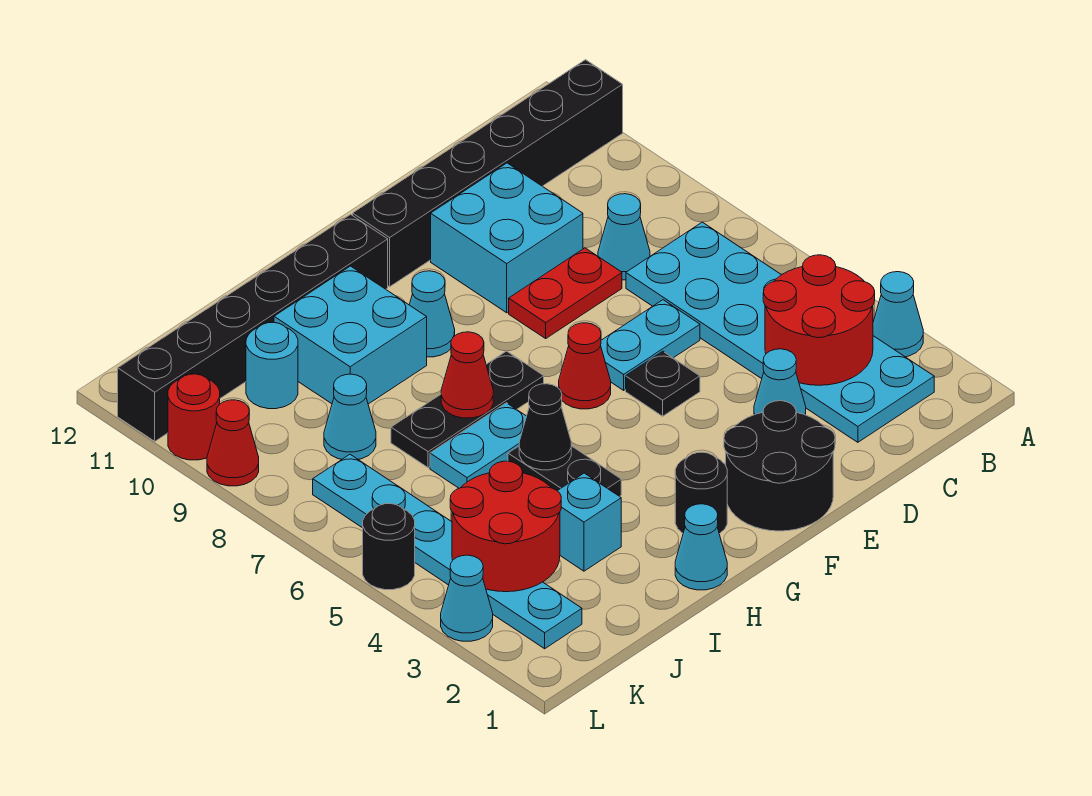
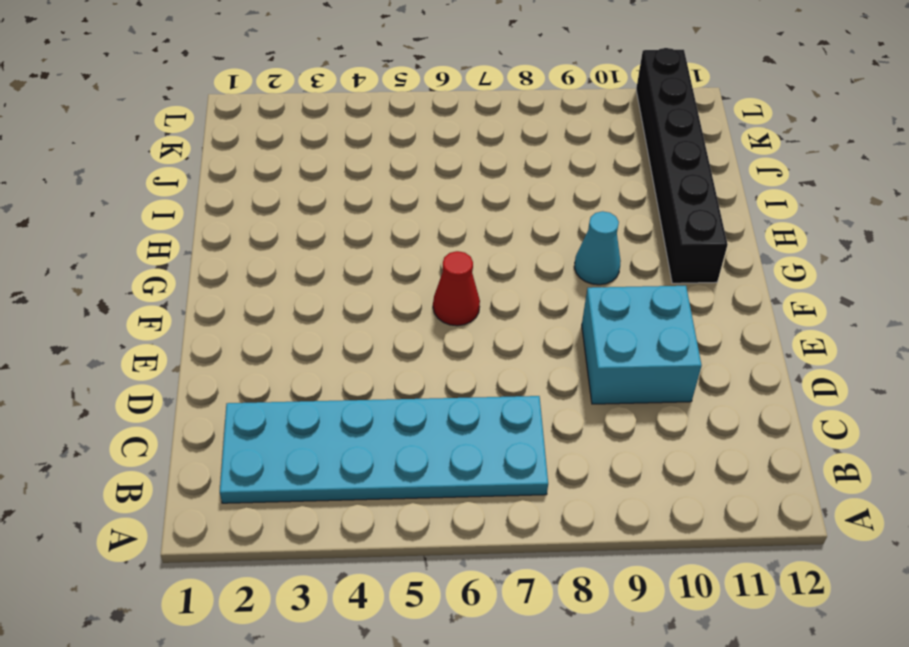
none -> cyan cone A3 level 1
none -> black brick A11:F11 level 1
none -> cyan cone C8 level 1
none -> cyan cone D3 level 1

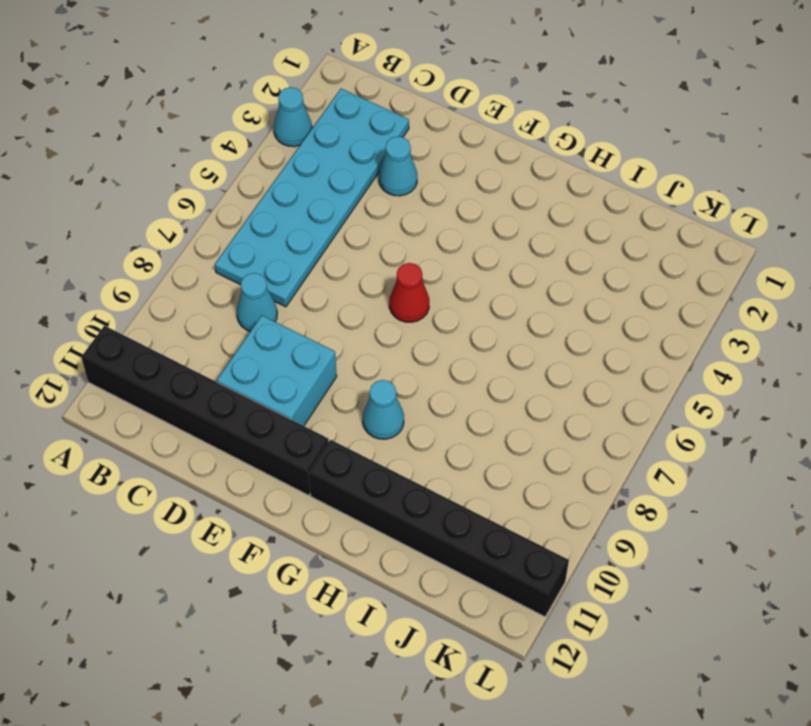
none -> cyan plate D6:E6 level 1
none -> red plate D8:E8 level 1
none -> black round brick E1:F2 level 1
none -> black plate E5 level 1

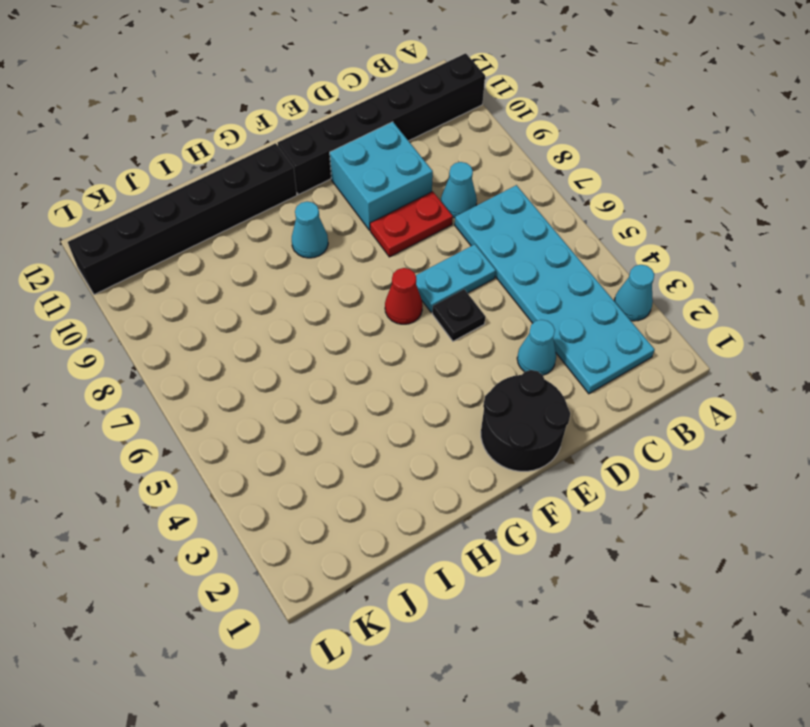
none -> black round brick G2 level 1
none -> black plate G7:I7 level 1
none -> cyan cone H1 level 1
none -> black plate H4:H5 level 1

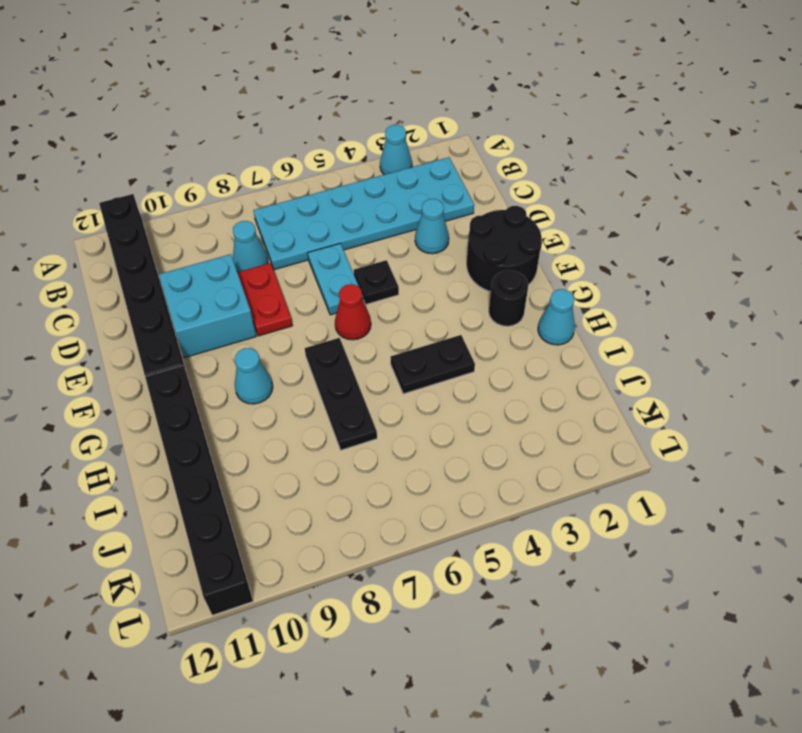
none -> cyan plate H6:I6 level 1
none -> cyan brick H9:I10 level 1
none -> cyan brick I3 level 1
none -> cyan cone J8 level 1

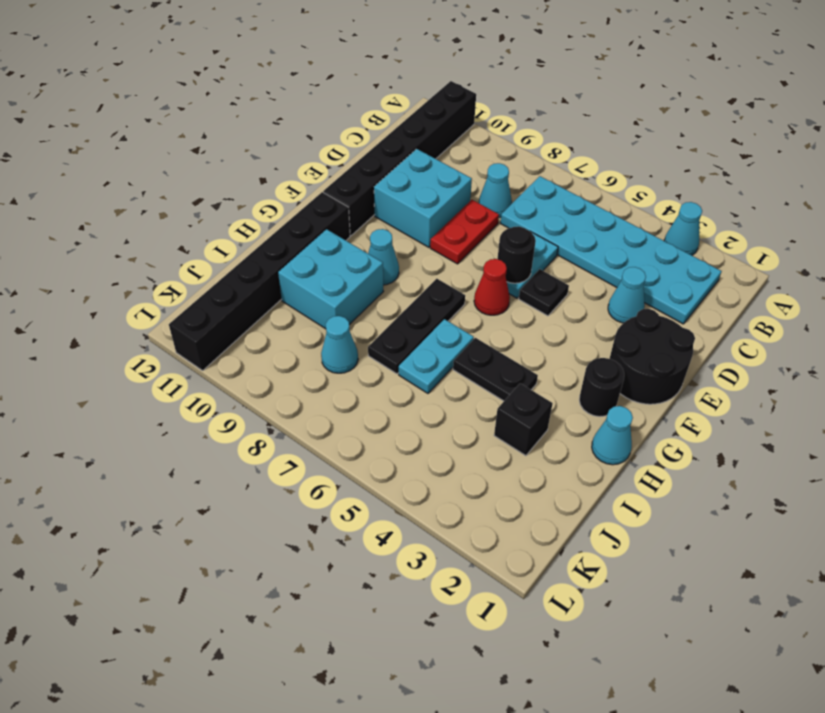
black round brick E6 level 2 -> black round brick L5 level 1
black brick I3 level 1 -> cyan brick I3 level 1
none -> cyan round brick J10 level 1
none -> cyan plate K2:K7 level 1
none -> cyan cone L3 level 1
none -> red cone L9 level 1

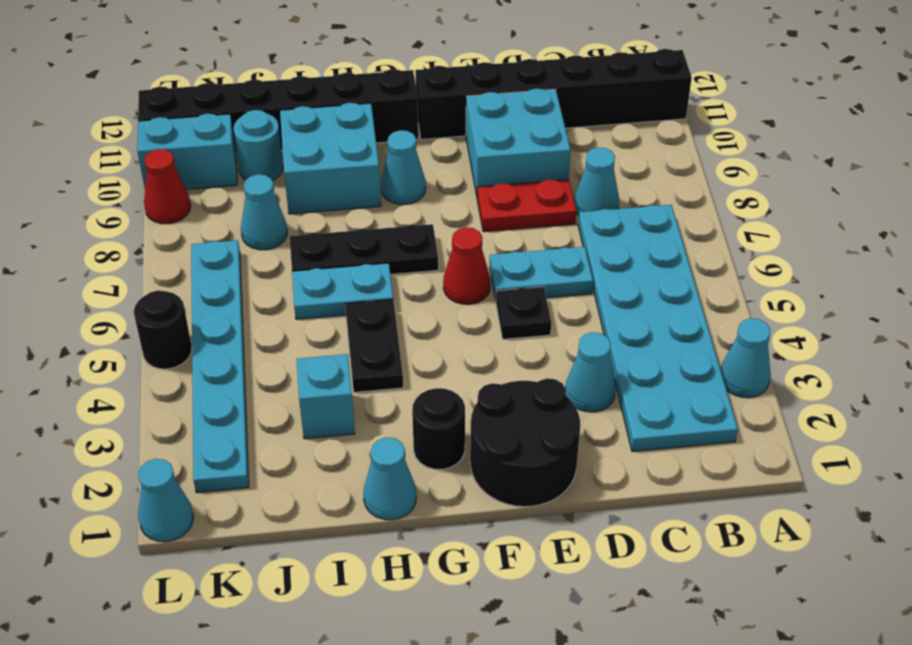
cyan brick K10:L10 level 1 -> red round brick L10 level 1
cyan cone L1 level 1 -> cyan cone L3 level 1
none -> red round brick B3:C4 level 2
none -> black cone H5 level 2
none -> red cone H7 level 2
none -> red round brick J3:K4 level 2

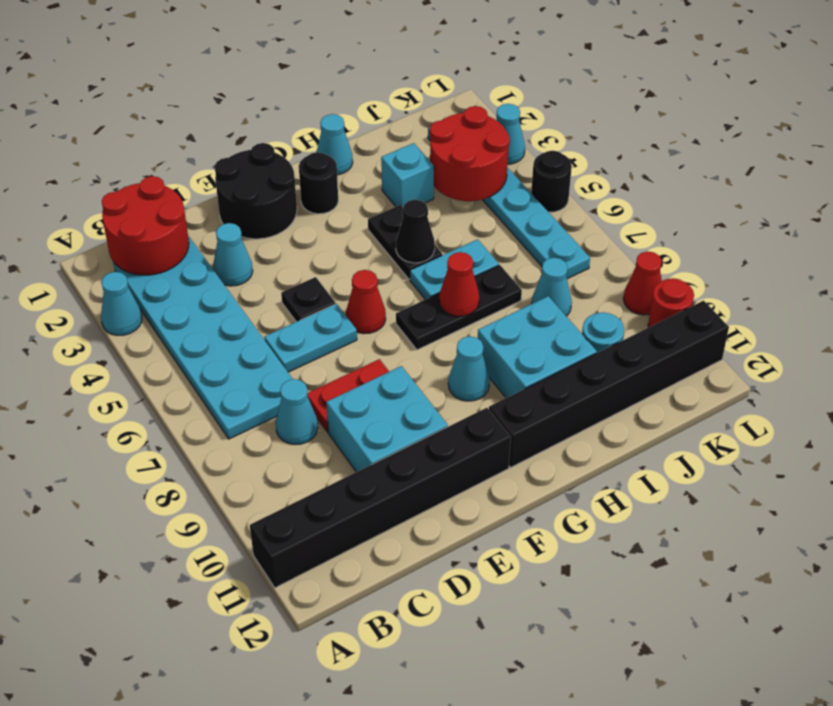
red round brick B1:C2 level 2 -> red round brick B3:C4 level 2

